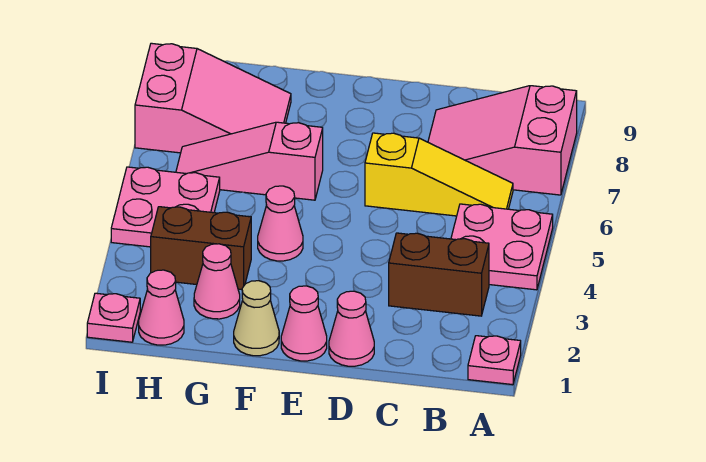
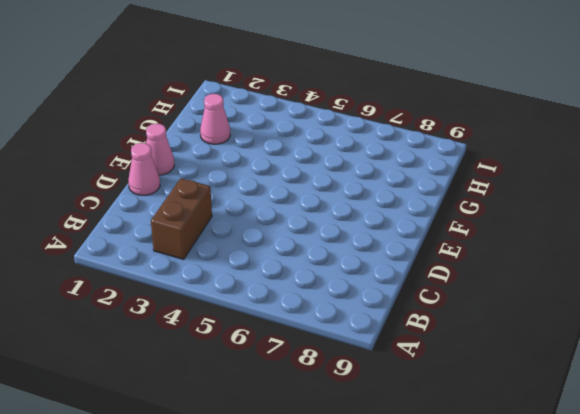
none -> pink plate A1 level 1
none -> pink plate A4:B5 level 1
none -> pink slope A7:C8 level 1 top A

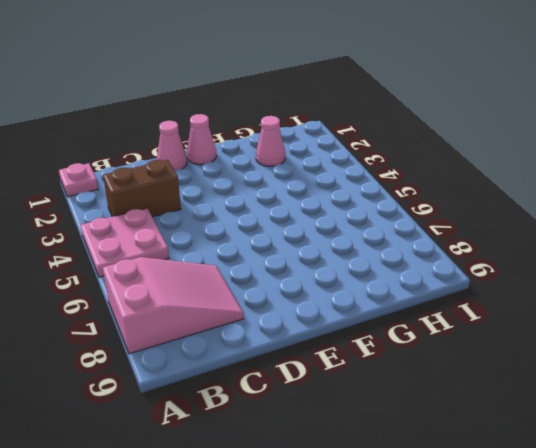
none -> yellow slope B6:D6 level 1 top D
none -> tan cone F1 level 1
none -> pink cone F4 level 1

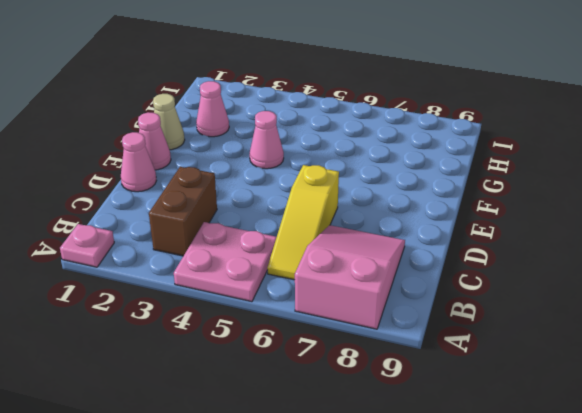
none -> pink slope F6:H6 level 1 top F
none -> brown brick G3:H3 level 1
none -> pink slope G7:I8 level 1 top I

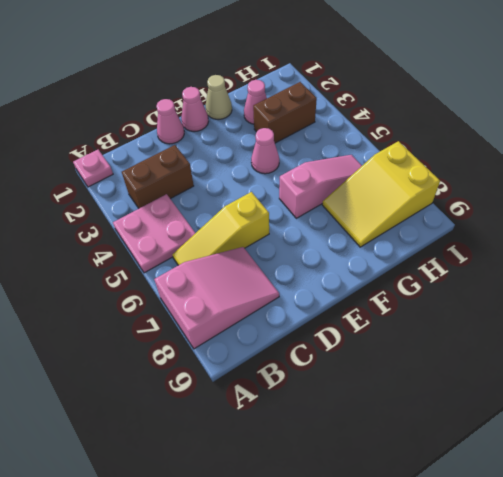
yellow slope G7:I8 level 1 top I -> pink slope G7:I8 level 1 top I
none -> pink cone H1 level 1
none -> pink plate H4:I5 level 1
none -> pink plate I1 level 1

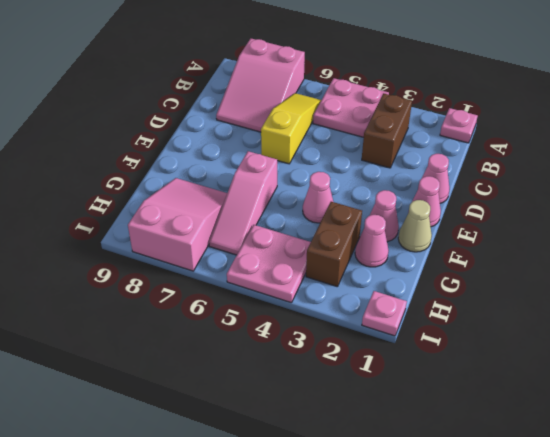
pink cone F2 level 1 -> pink cone H1 level 1

